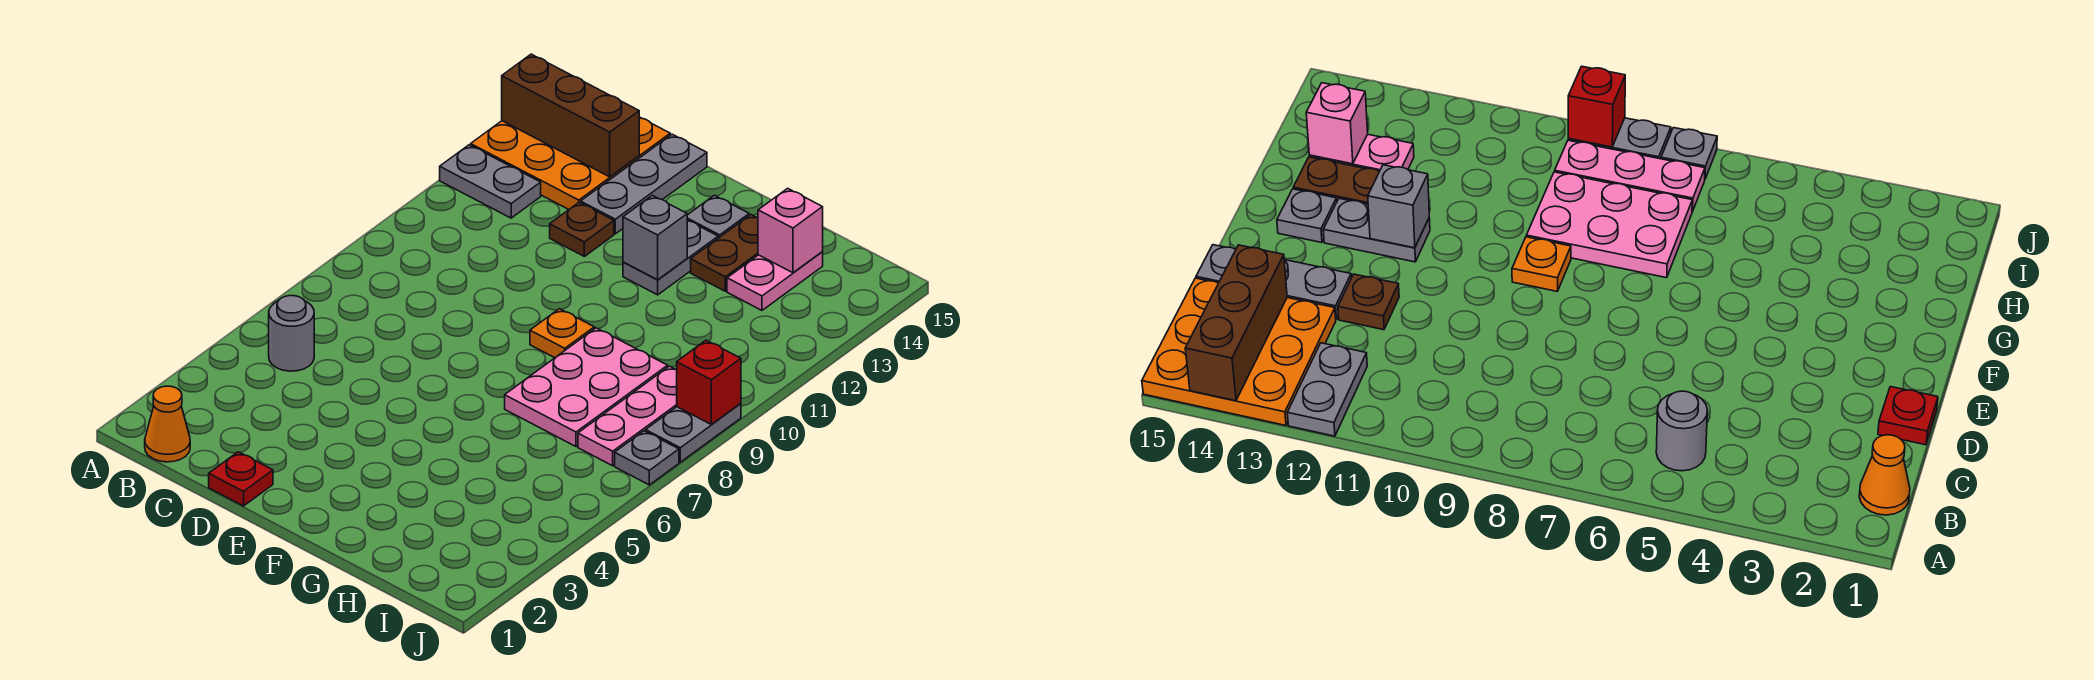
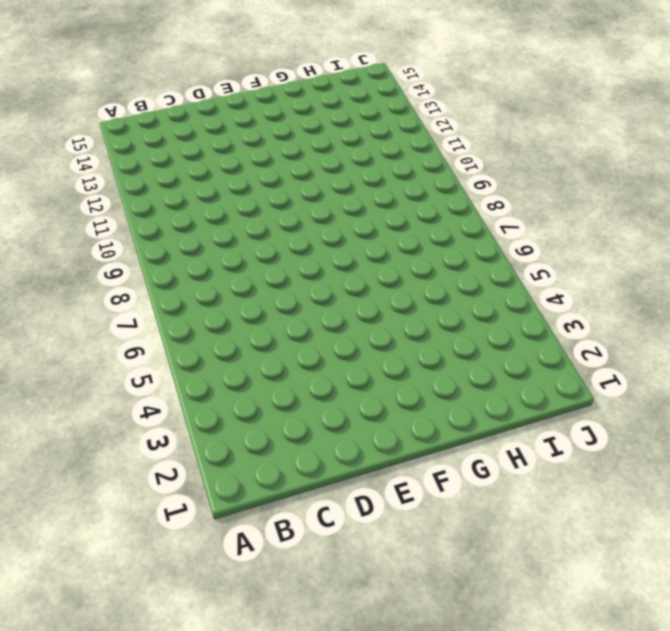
none -> grey plate A12:B12 level 1
none -> orange plate A13:C15 level 1
none -> orange cone B1 level 1

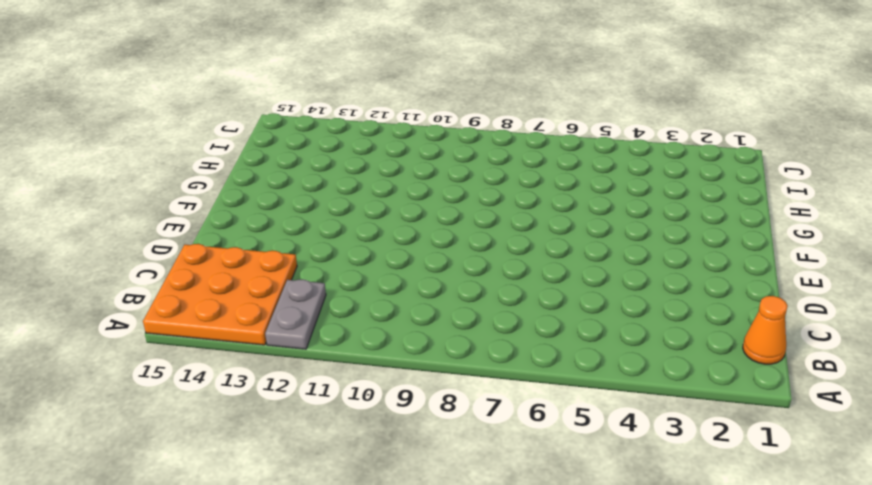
none -> grey round brick B5 level 1
none -> red plate D1 level 1
none -> brown plate D12 level 1

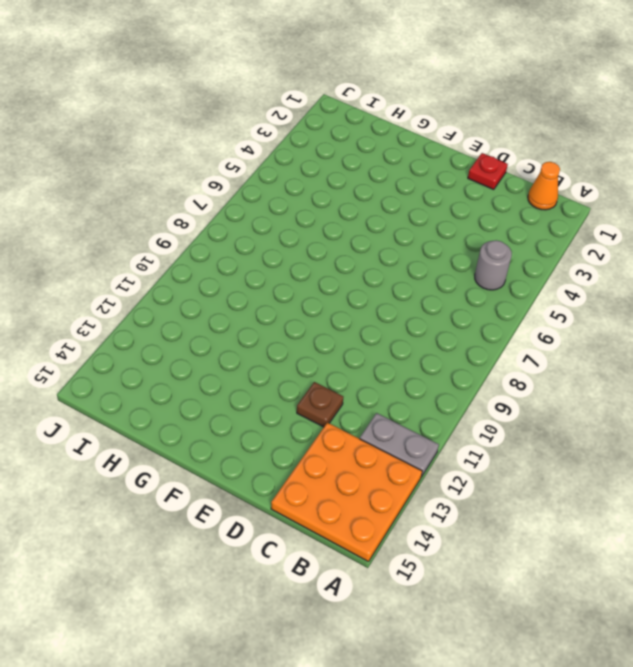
none -> grey plate D13:D15 level 1
none -> orange plate F9 level 1
none -> grey plate F12:F13 level 1

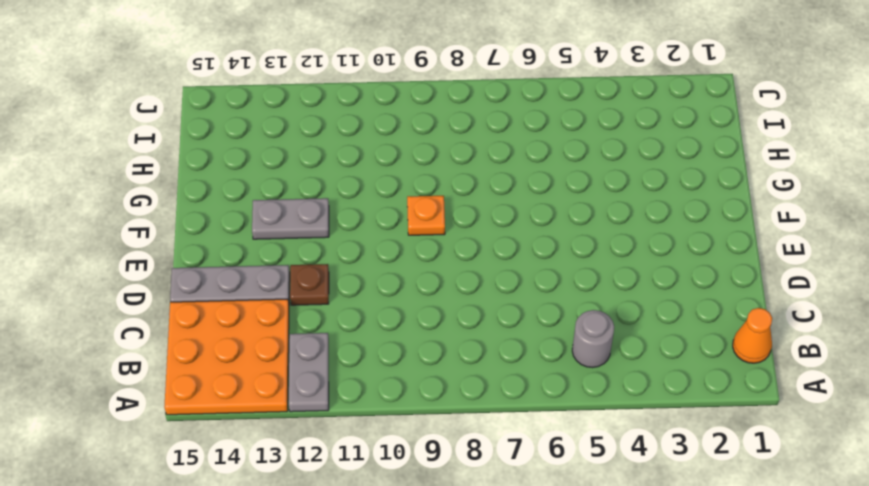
none -> red plate D1 level 1
none -> grey plate F14 level 1
none -> pink plate G7:H9 level 1

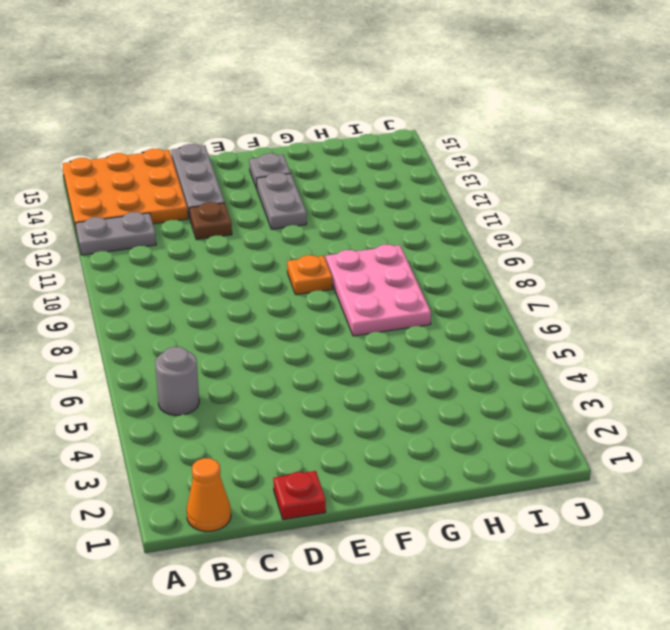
none -> brown plate G13:G14 level 1
none -> pink plate H13:H14 level 1
none -> pink plate I7:I9 level 1

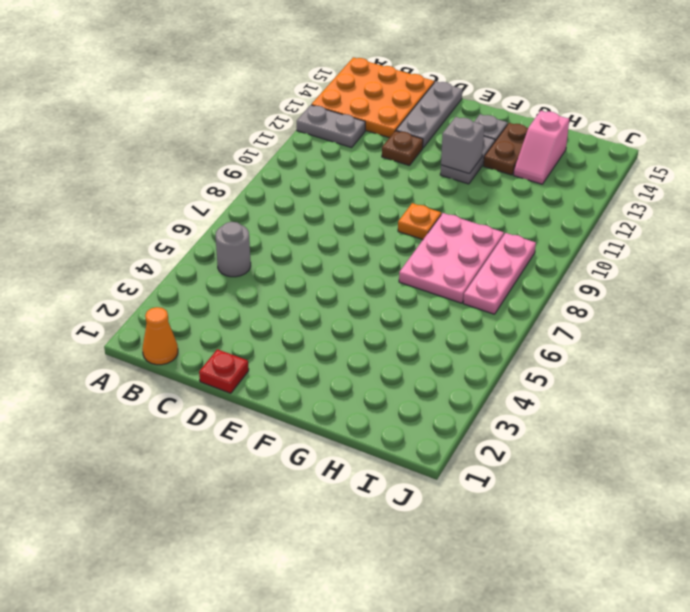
pink slope H13:H14 level 1 top 14 -> pink plate H13:H14 level 1
none -> grey plate J7 level 1
none -> grey plate J8:J9 level 1
none -> brown brick A14:C14 level 2

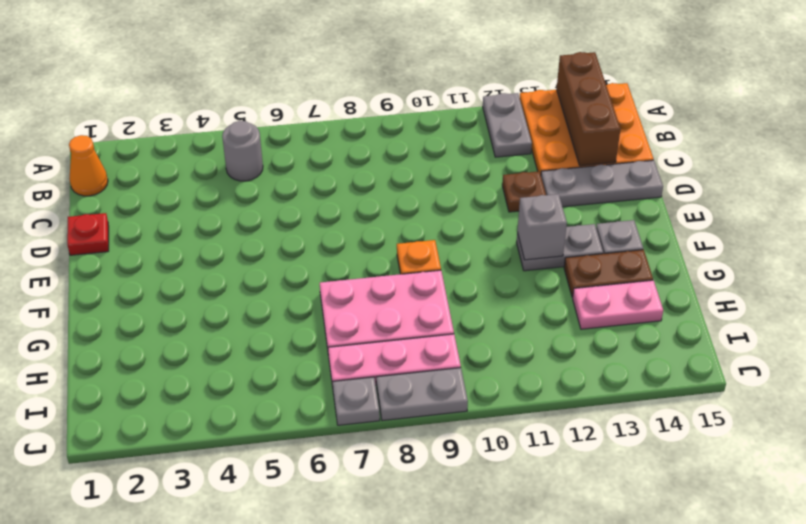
none -> pink brick H14 level 2
none -> red brick J9 level 2

